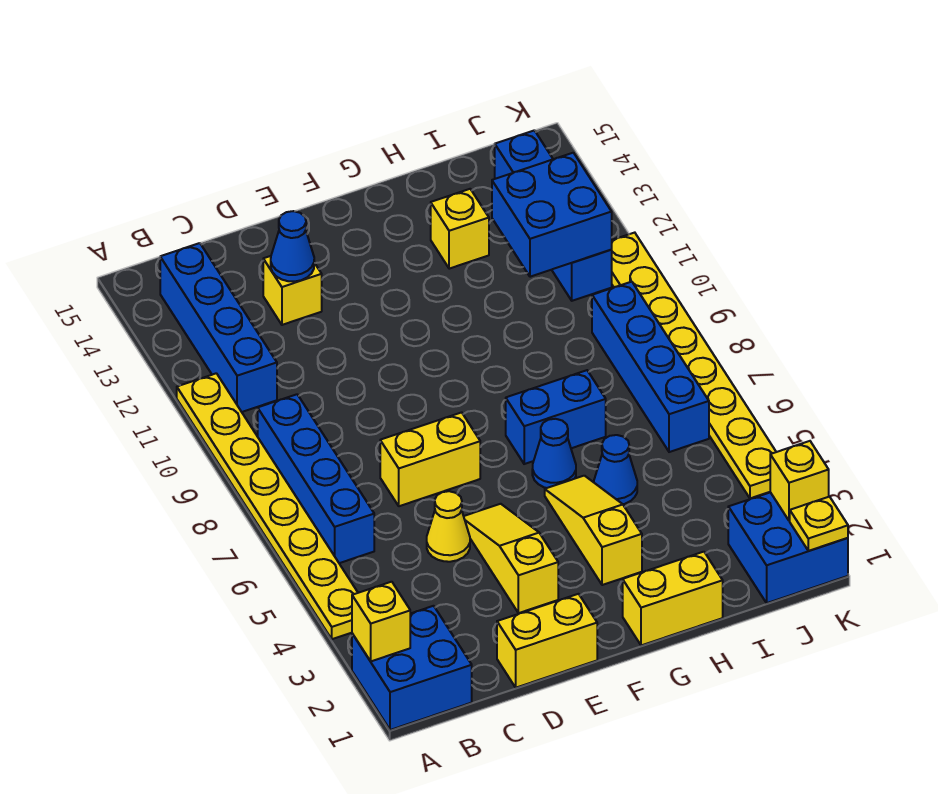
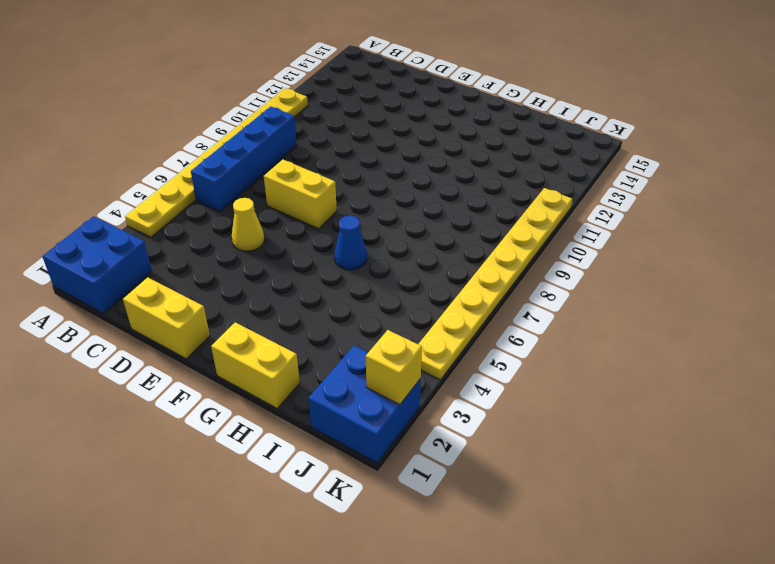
none -> blue brick B11:B14 level 1
none -> yellow brick D13 level 1
none -> yellow slope E3:E5 level 1 top 3

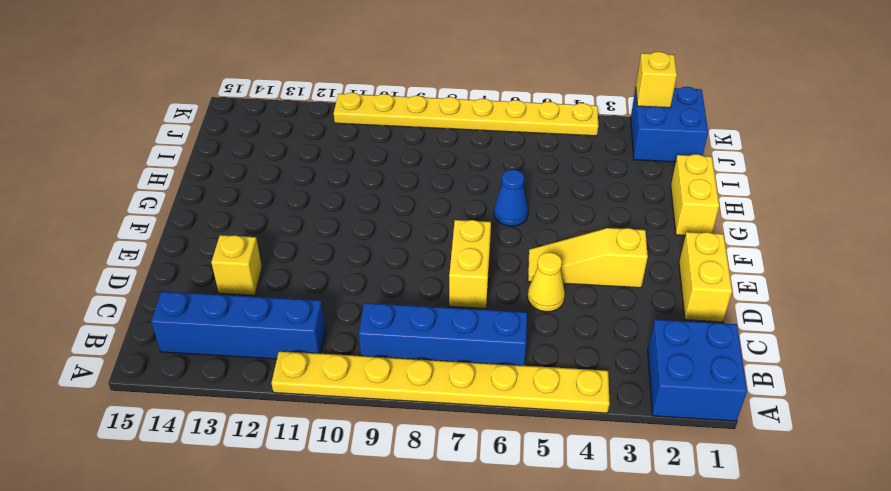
none -> yellow slope G3:G5 level 1 top 3
none -> blue brick G7:H7 level 1
none -> blue cone H5 level 1

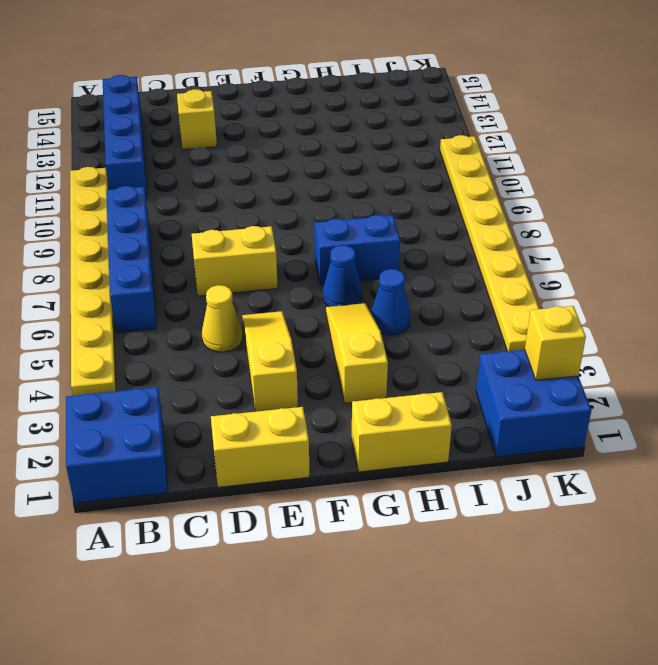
none -> yellow brick H13 level 1
none -> blue brick J6:J9 level 1
none -> blue brick J11:J14 level 1

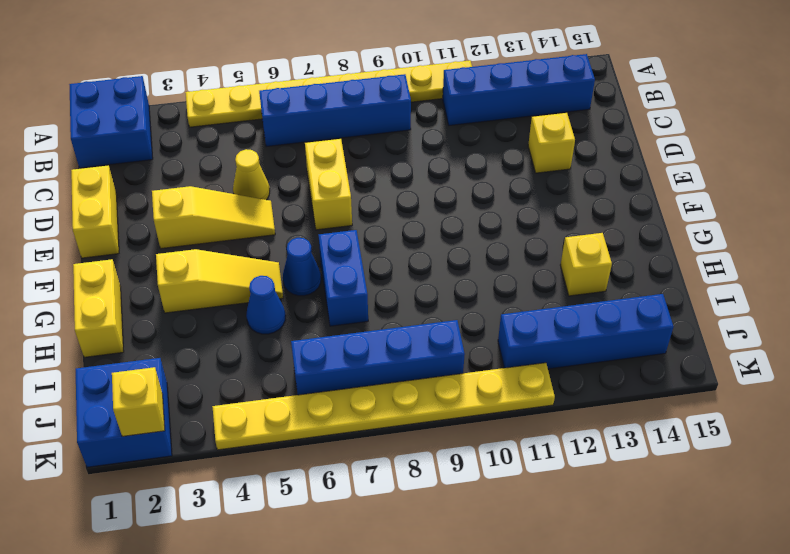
none -> yellow brick A2 level 2
none -> blue cone D13 level 2
none -> blue brick I11:J12 level 2

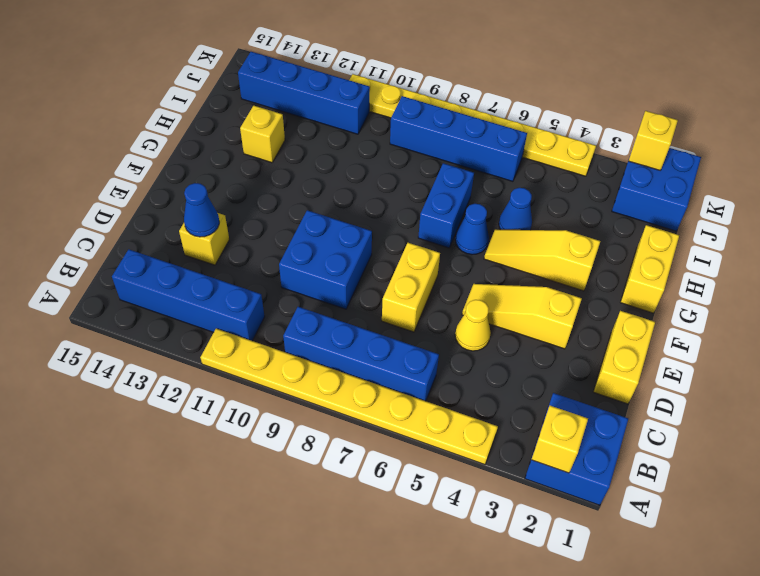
blue brick D9:E10 level 1 -> blue brick I11:J12 level 2
none -> yellow plate K1 level 2

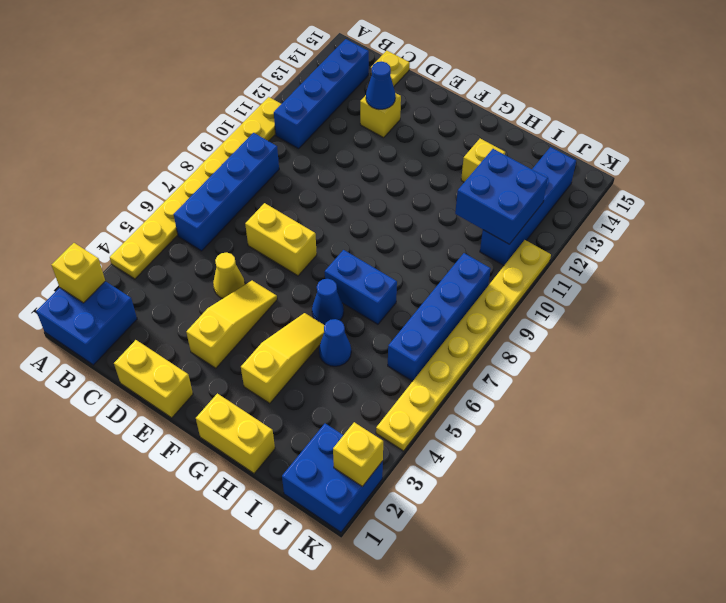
yellow plate C15 level 1 -> yellow plate K1 level 2

